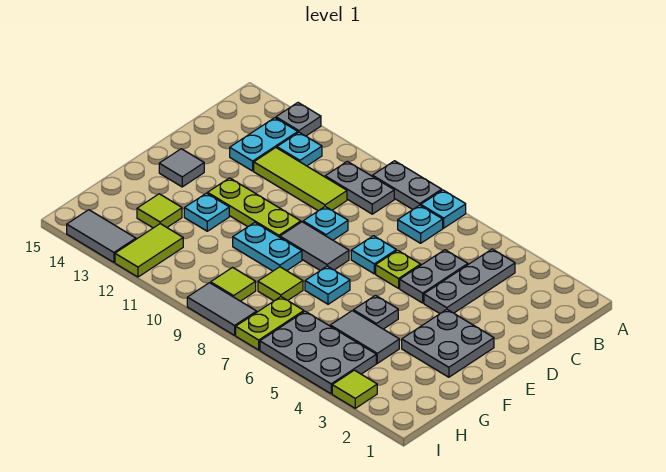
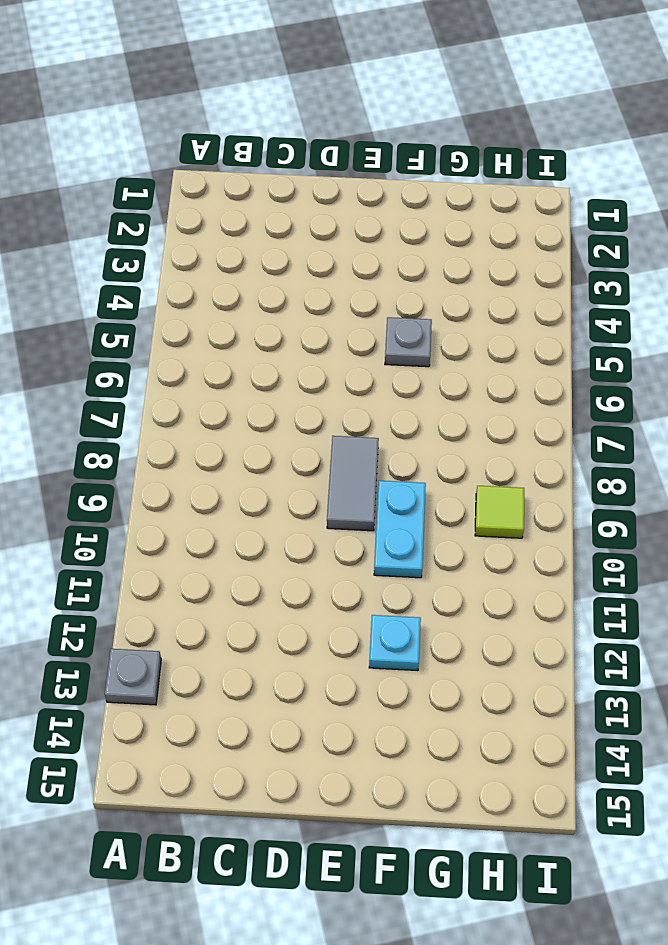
none -> cyan plate A7 level 1
none -> grey plate A8:A9 level 1
none -> grey plate B4:D4 level 1
none -> cyan plate B7 level 1

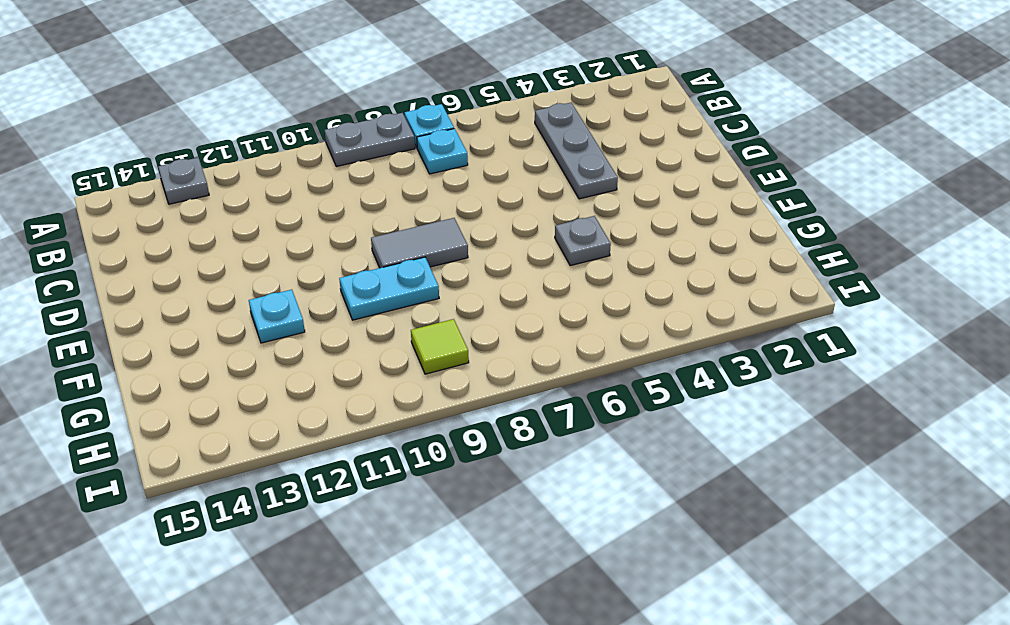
none -> grey plate B9:B10 level 1
none -> cyan plate B12 level 1
none -> cyan plate B13:C13 level 1
none -> grey plate C5:D5 level 1

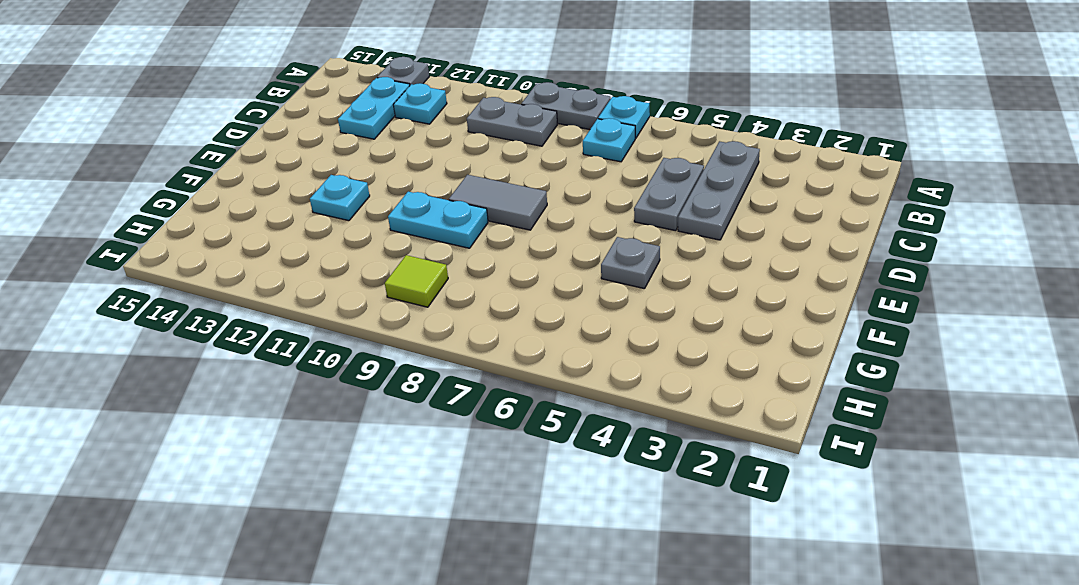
none -> lime tile C10:C12 level 1
none -> lime plate D6 level 1
none -> cyan plate D7 level 1
none -> cyan plate D9 level 1

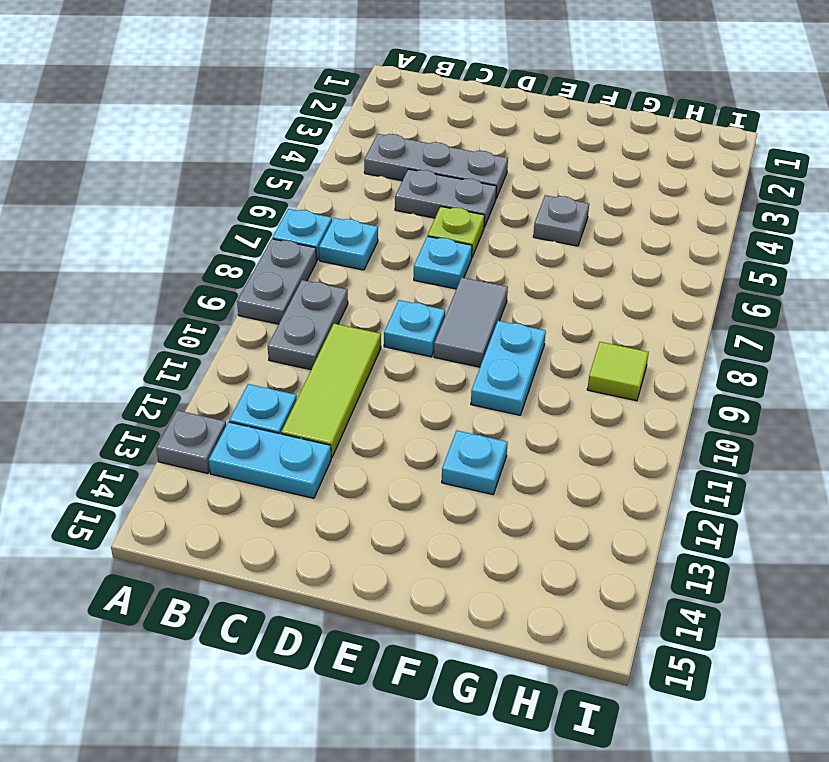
none -> grey plate E2:F3 level 1
none -> lime plate E10:E12 level 1
none -> grey tile E14 level 1
none -> cyan plate F7 level 1

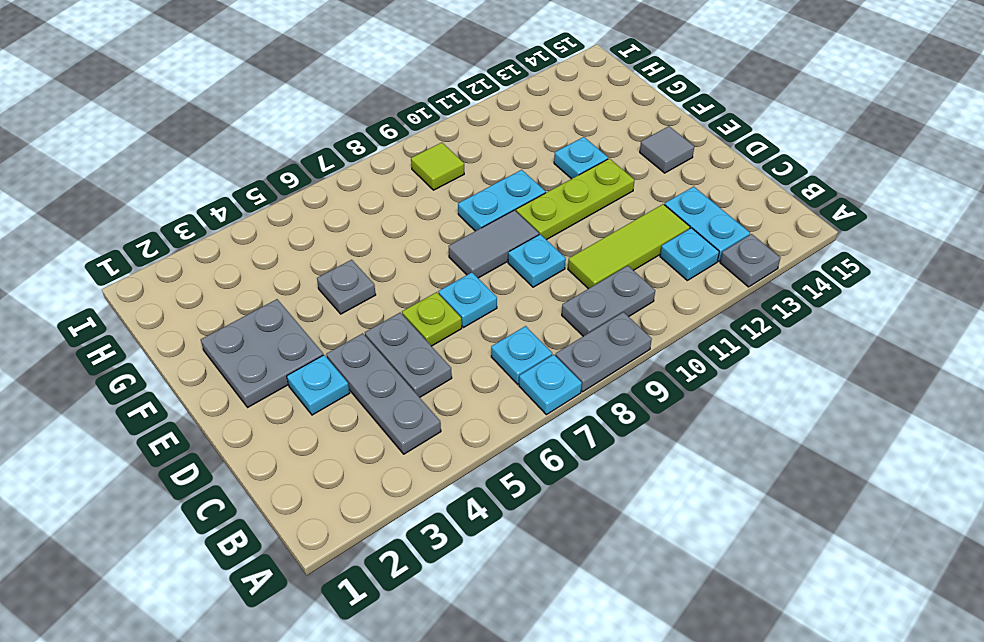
cyan plate D3 level 1 -> cyan plate F7 level 1
none -> grey tile G4:G5 level 1
none -> lime tile G8 level 1
none -> lime tile G13 level 1
none -> grey plate H4:I6 level 1

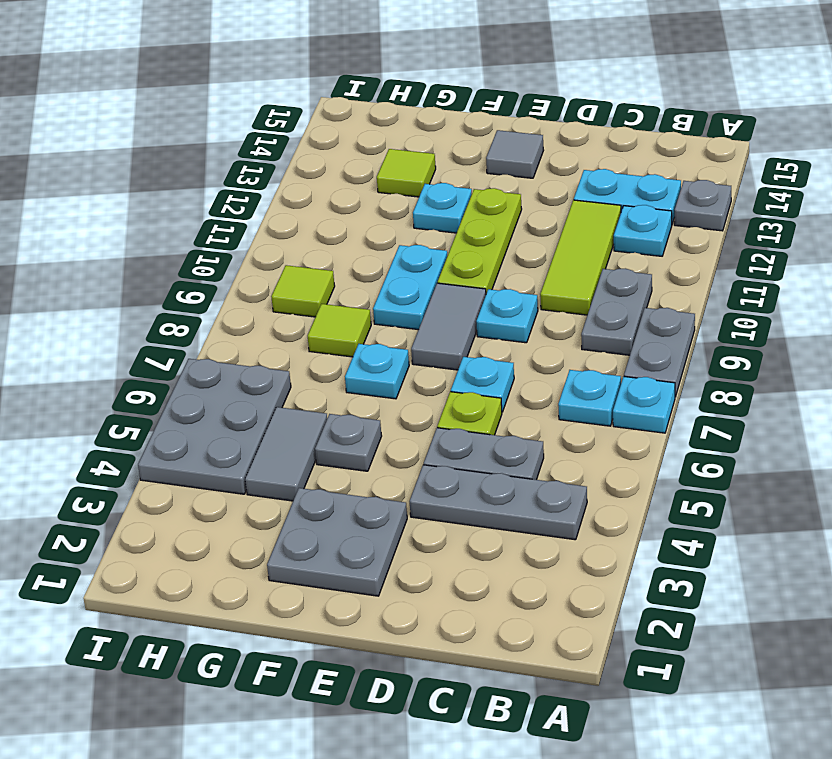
none -> lime plate H7:I7 level 1
none -> lime tile H12:I12 level 1
none -> lime tile I3 level 1
none -> grey tile I8:I9 level 1

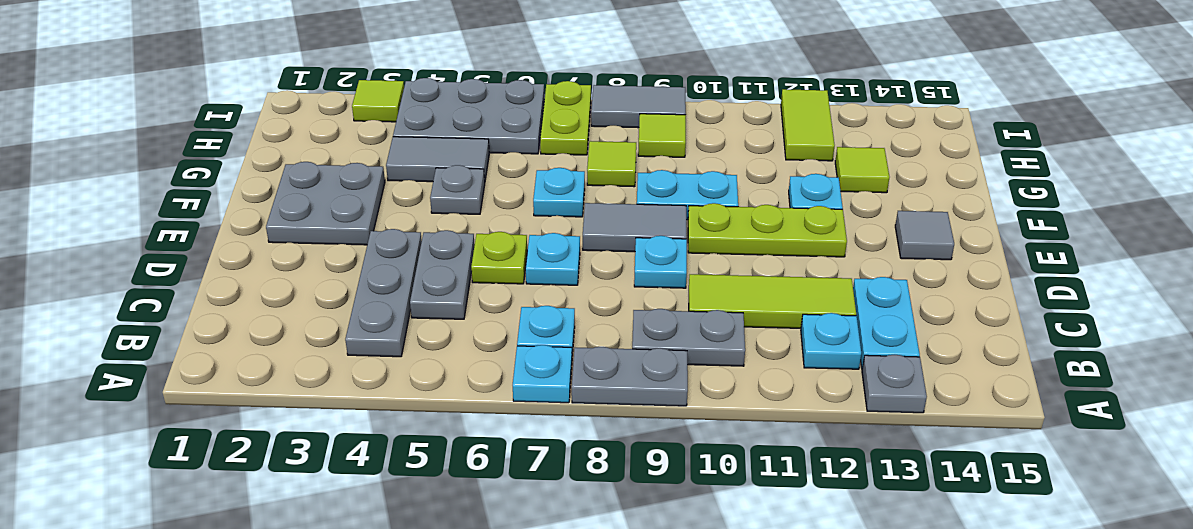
none -> grey tile I13:I14 level 1

